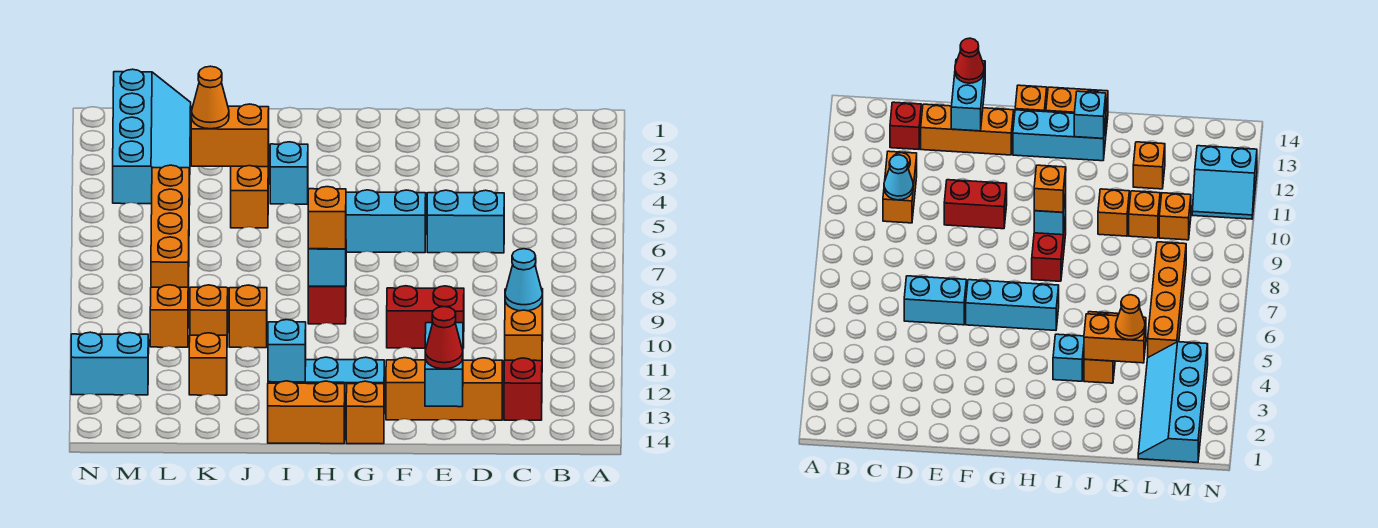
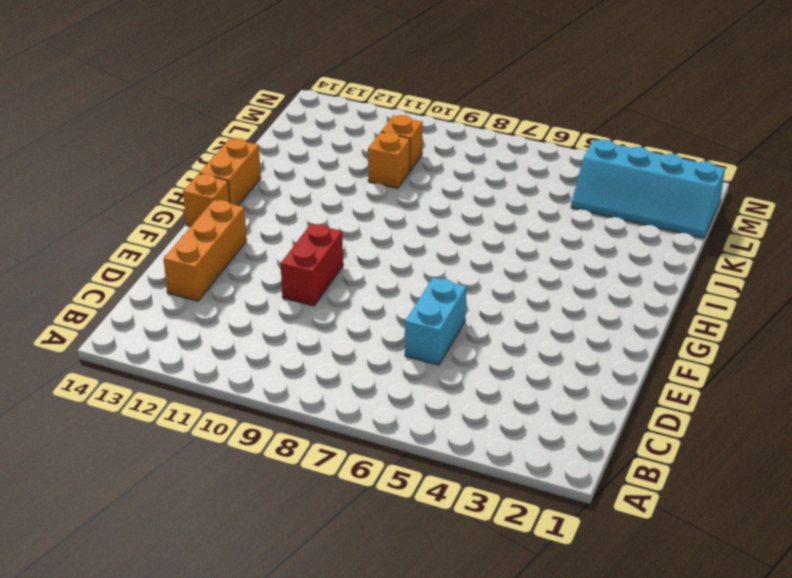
none -> orange brick C10:C11 level 1
none -> red brick C13 level 1
none -> cyan brick F6:H6 level 1

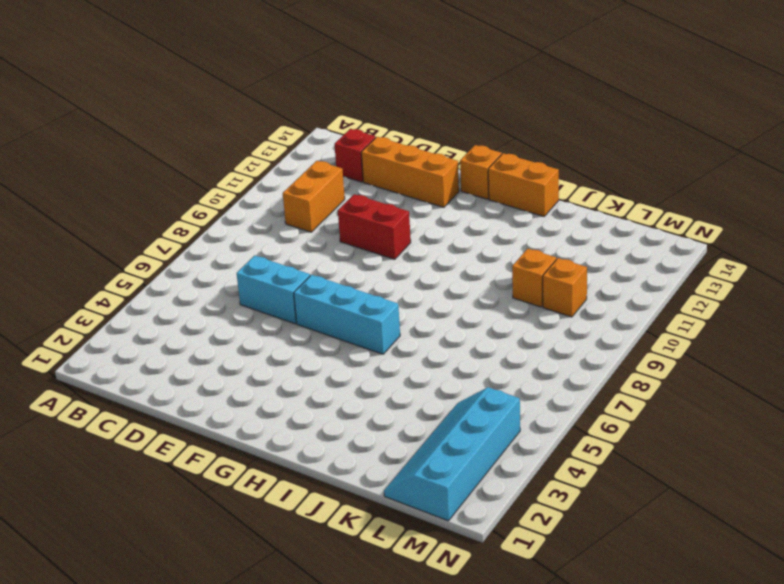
none -> cyan brick G13:I13 level 1
none -> red brick H8:H9 level 1
none -> cyan brick I4 level 1

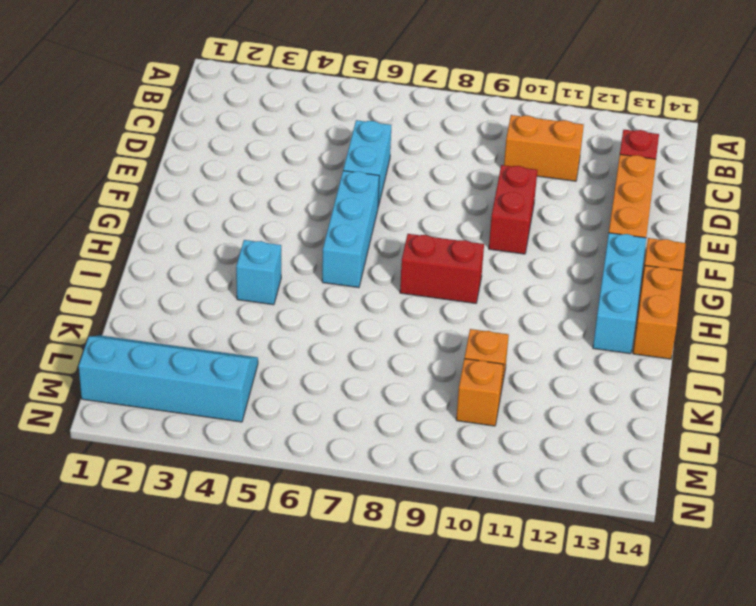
none -> orange brick J4:J5 level 1
none -> orange brick J10 level 1
none -> orange brick K12 level 1

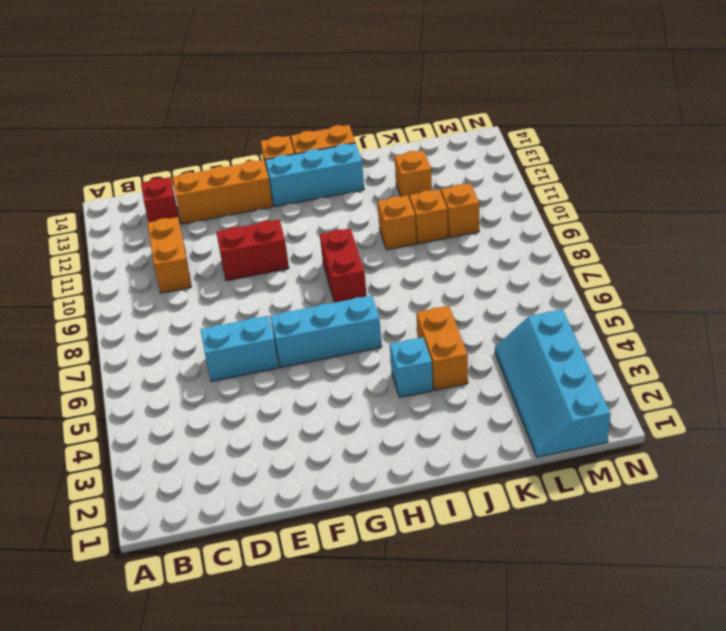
none -> orange brick L5:L8 level 1
none -> cyan slope M11:N12 level 1 top 12
none -> cyan cone C10 level 2

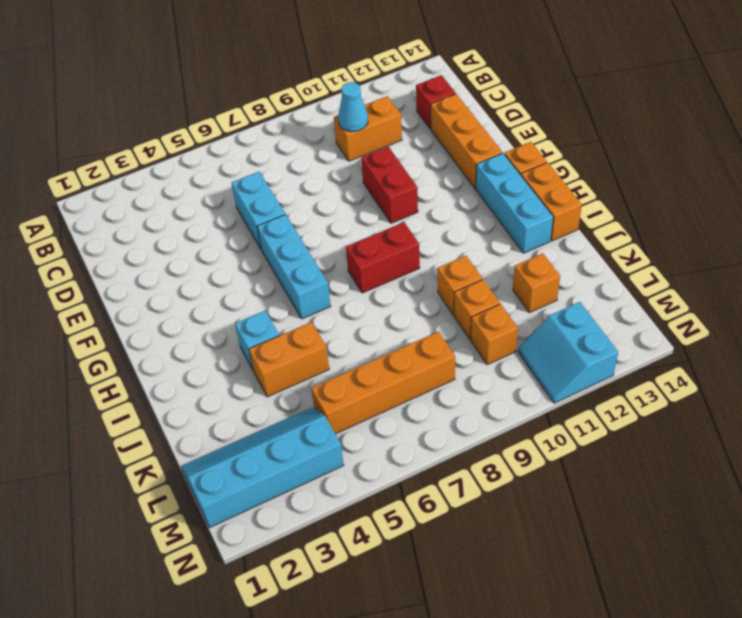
none -> cyan brick E13:E14 level 2
none -> cyan brick H9 level 2
none -> cyan brick I13 level 2

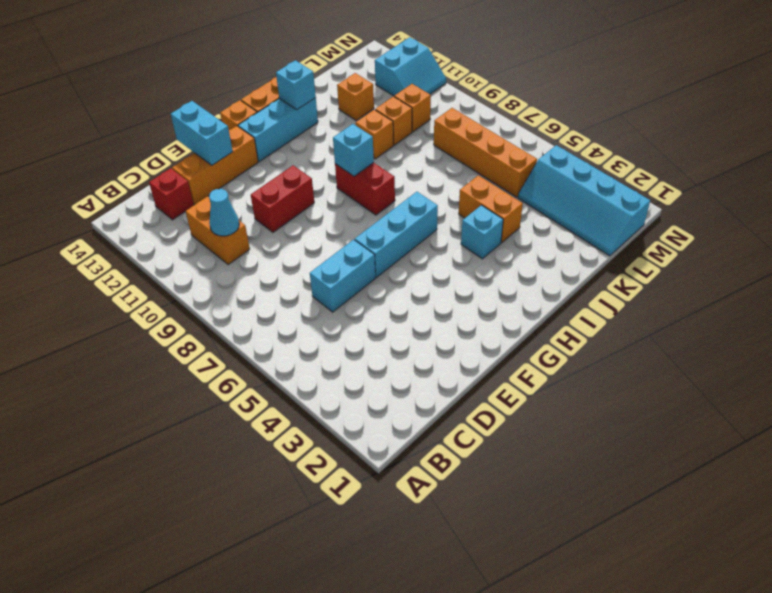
none -> orange brick J4:K4 level 2
none -> red cone E14 level 3
none -> orange brick H9 level 3

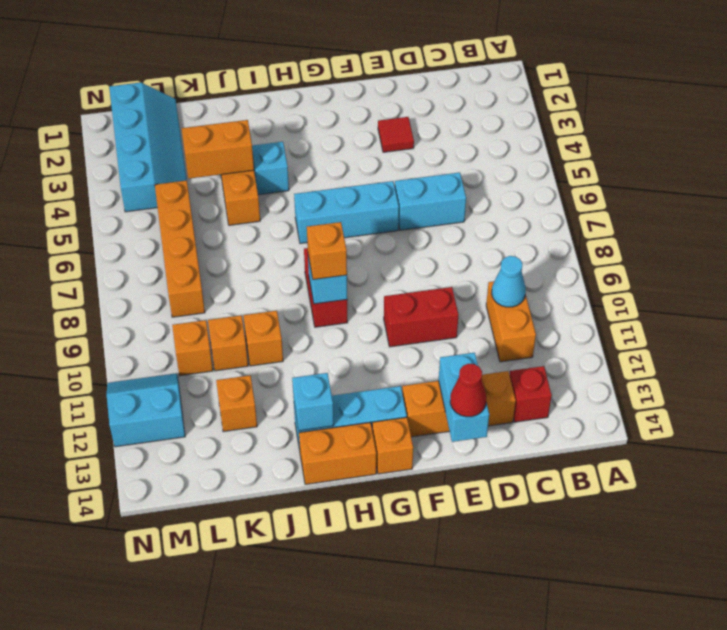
red tile E3 level 1 -> none
none -> orange cone K4 level 3

